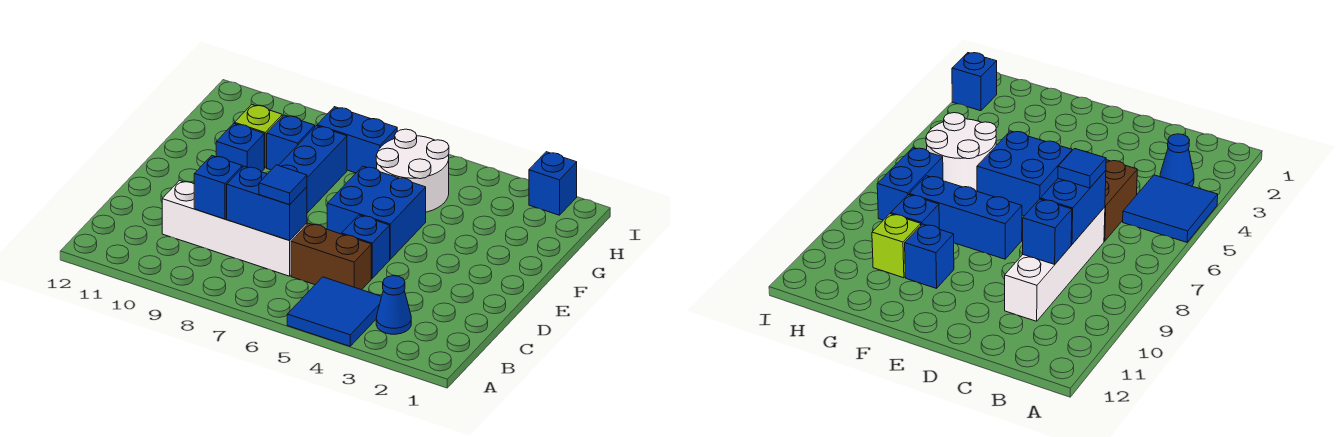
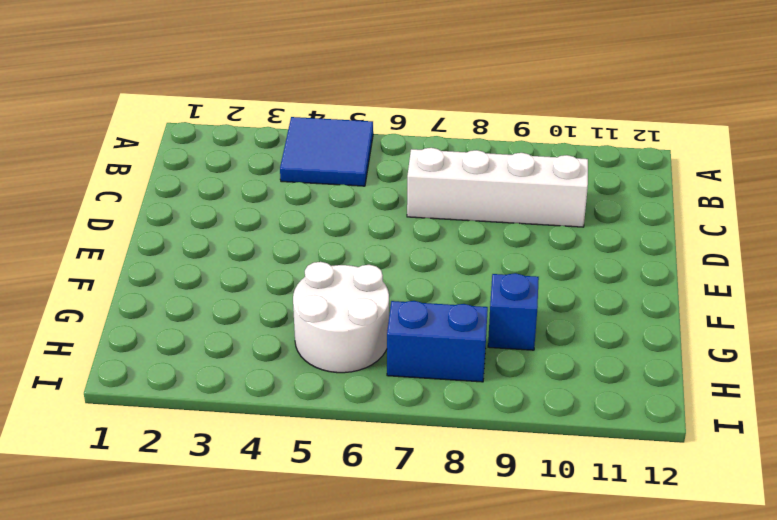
none -> blue cone B3 level 1
none -> brown brick C5:C6 level 1
none -> blue brick D5 level 1

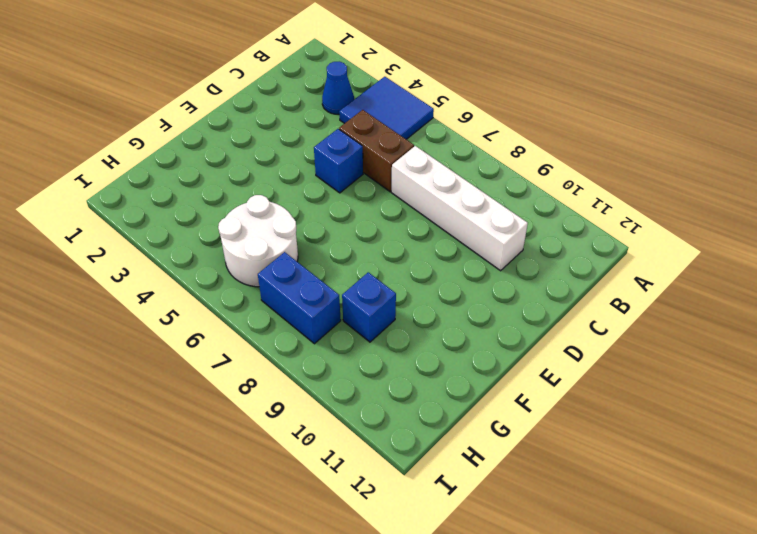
none -> blue brick E5:F6 level 1
none -> blue brick E8:G8 level 1
none -> blue brick F10 level 1

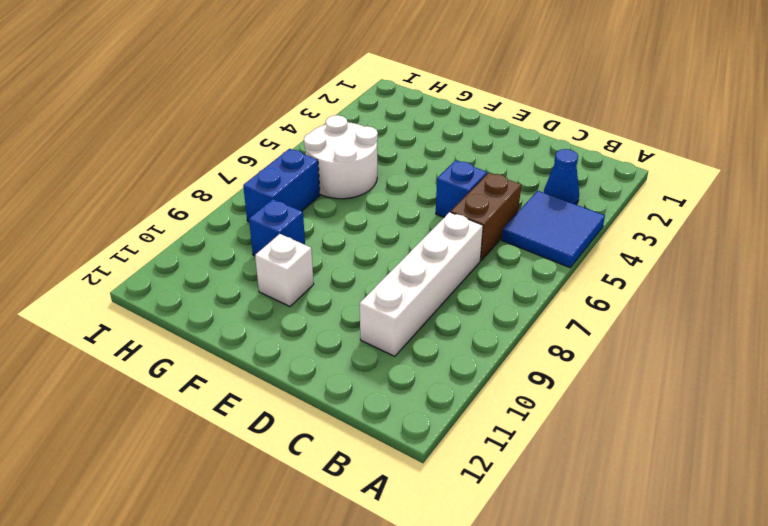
white brick F10 level 1 -> blue brick F10 level 1
none -> blue brick E5:F6 level 1
none -> blue brick E8:G8 level 1
none -> lime brick G10 level 1

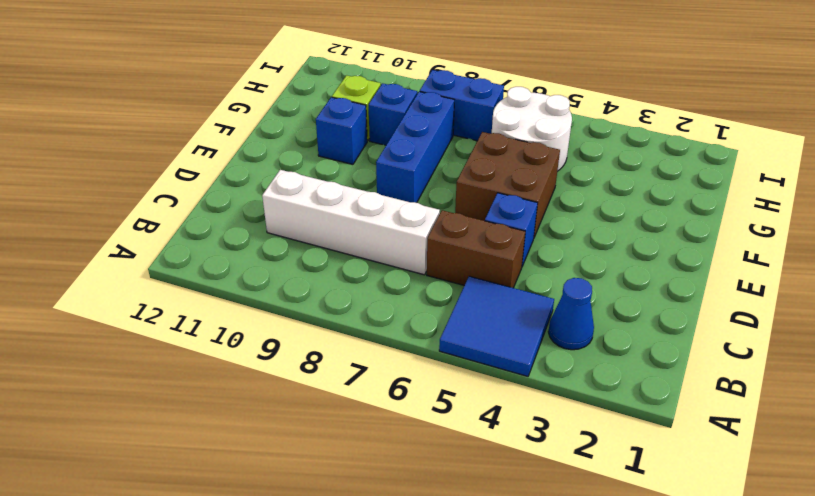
brown brick E5:F6 level 1 -> blue brick E5:F6 level 1
none -> blue brick I2 level 1
none -> blue brick C7:C8 level 2
none -> blue brick C9 level 2

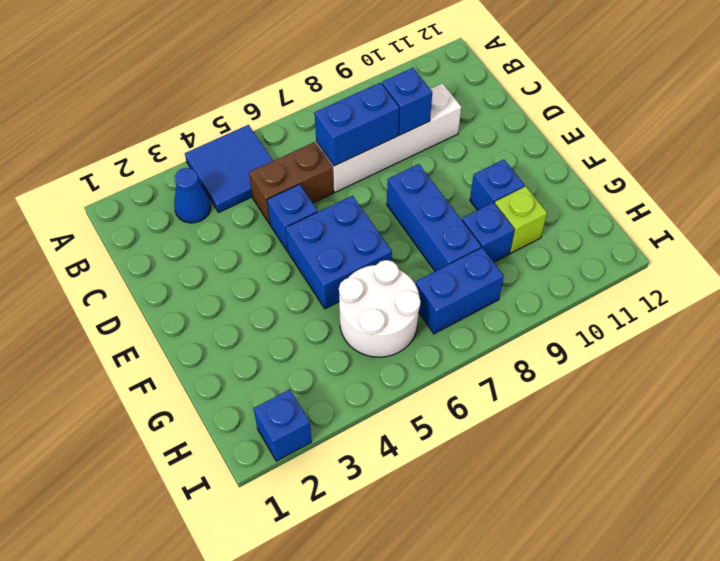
none -> blue tile C7 level 3

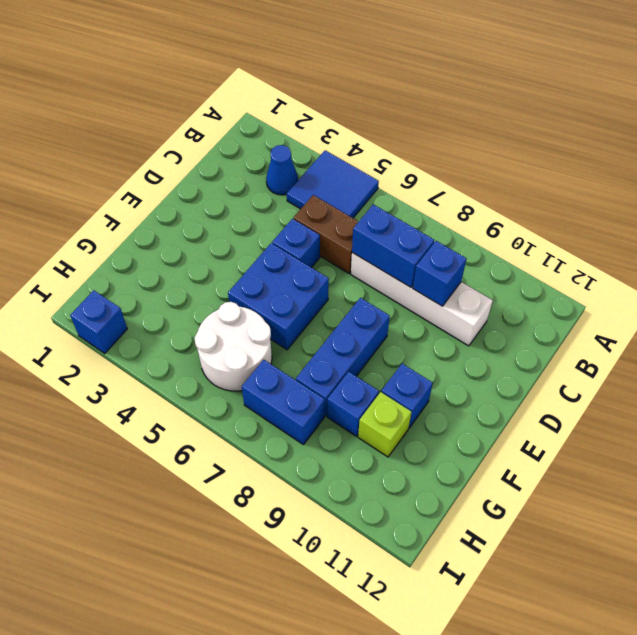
none -> blue tile C7 level 3

